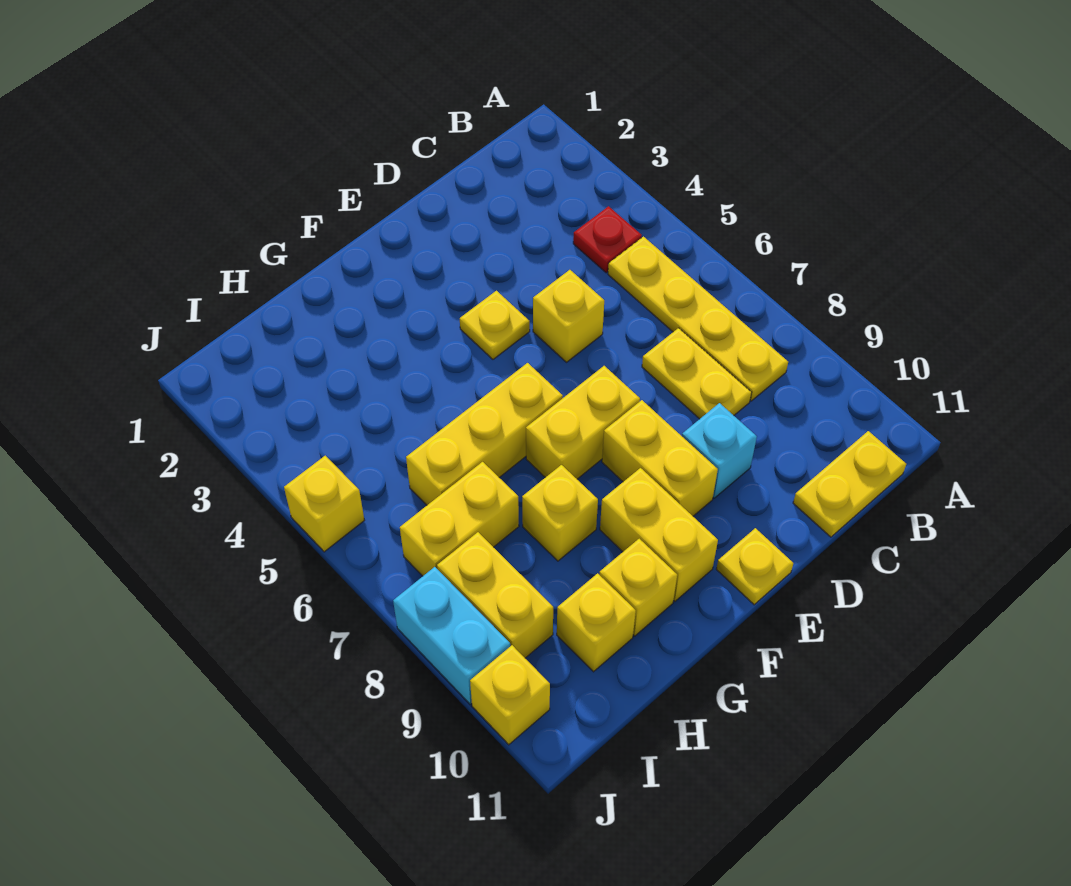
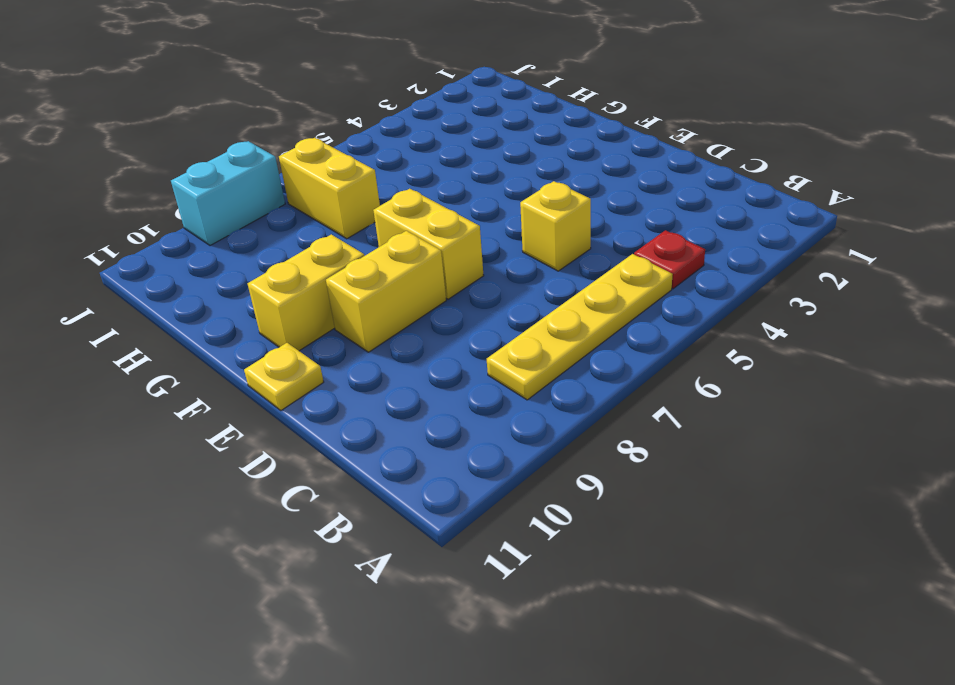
none -> yellow plate B11:C11 level 1
none -> yellow plate C7:C8 level 1
none -> cyan brick D9 level 1

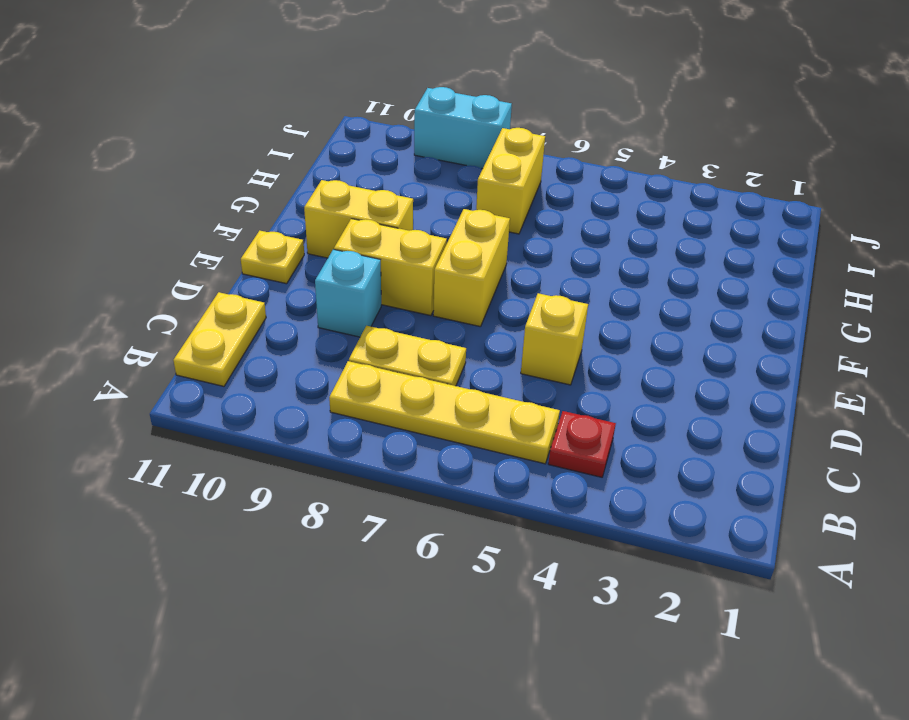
none -> yellow plate E4 level 1
none -> yellow brick F6:H6 level 1
none -> yellow brick G8 level 1

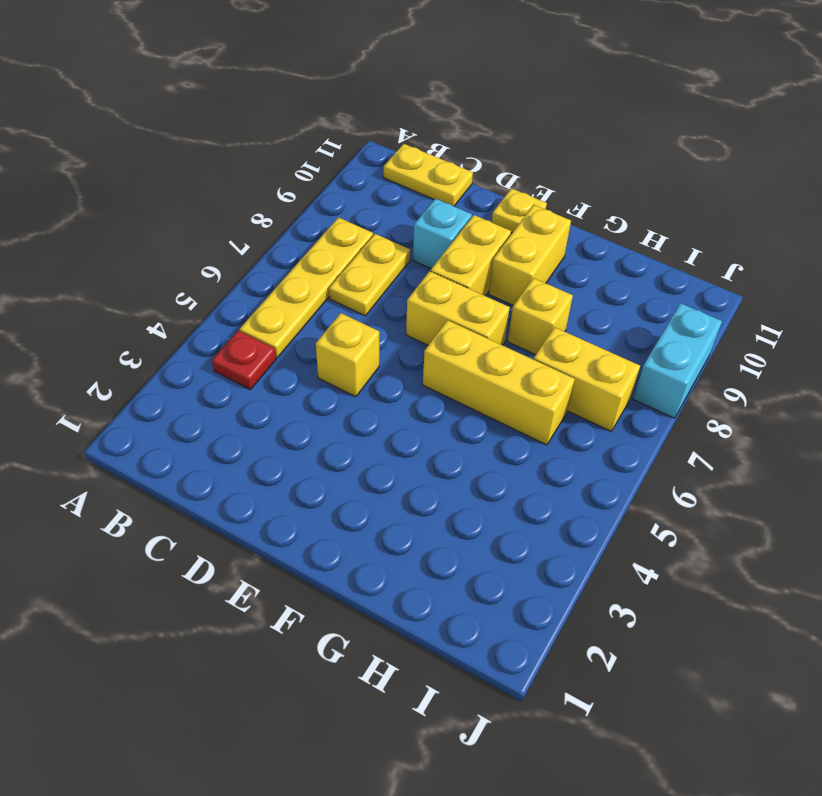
none -> yellow plate E4 level 1
none -> yellow brick G10 level 1
none -> yellow brick H10 level 1

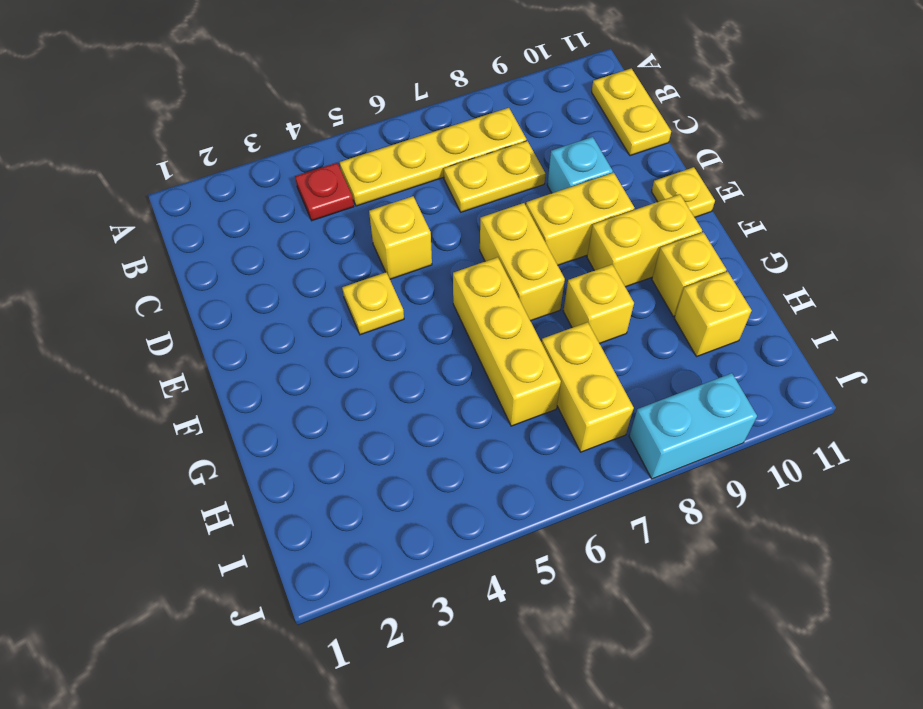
none -> yellow brick I8:I9 level 1
none -> yellow brick J5 level 1
none -> yellow brick J10 level 1

